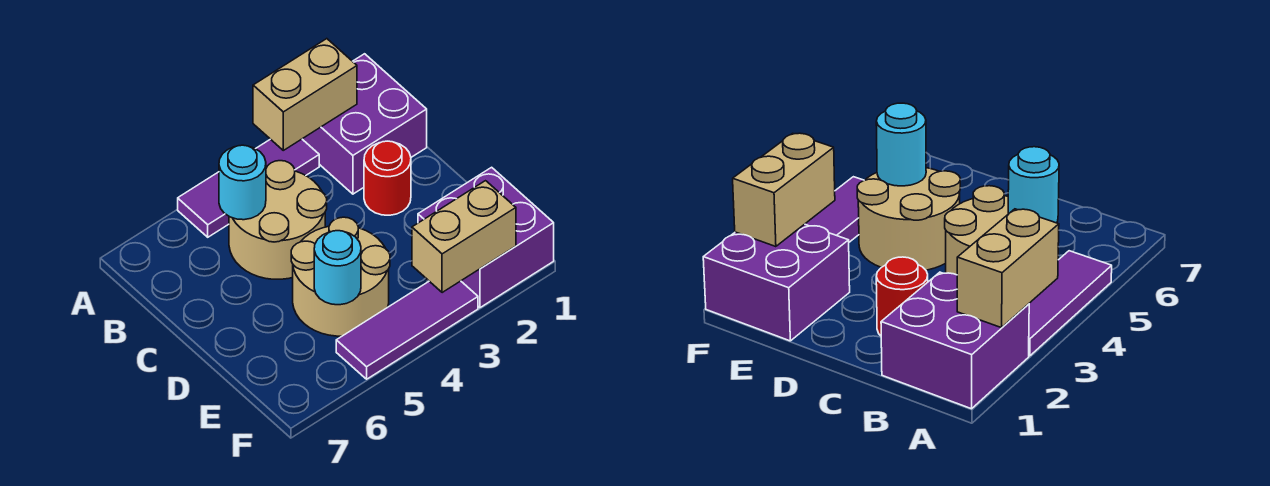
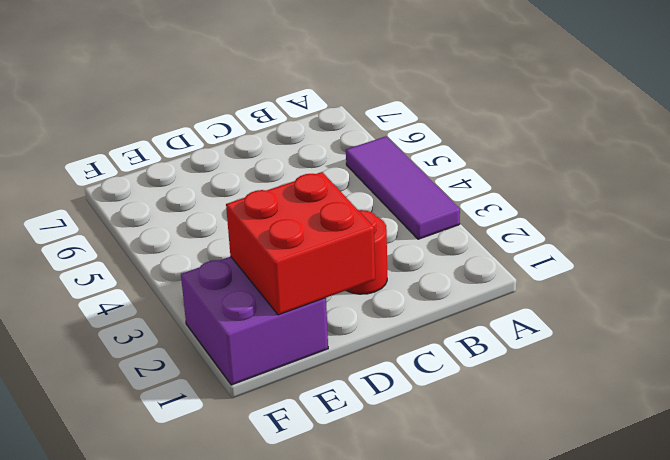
red brick D1:E2 level 2 -> none
none -> purple brick A1:B2 level 1
none -> tan round brick B4:C5 level 1

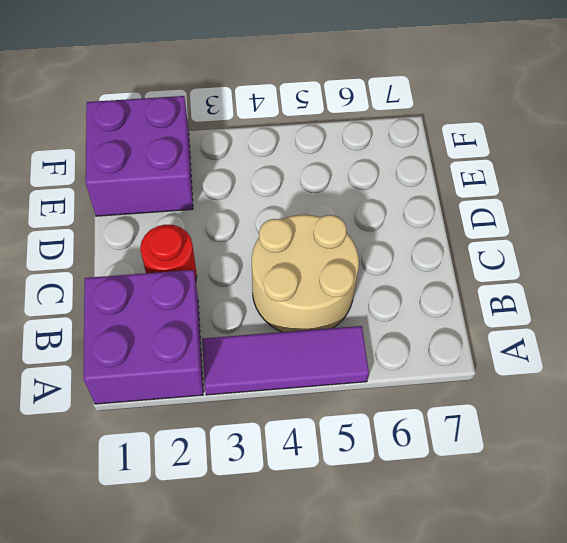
none -> tan round brick D4:E5 level 1
none -> purple tile F3:F5 level 1

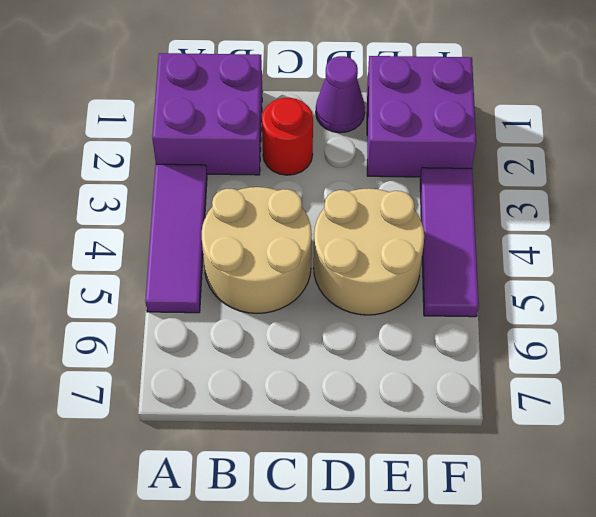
purple cone D1 level 1 -> none
none -> tan brick A2:A3 level 2
none -> cyan round brick B5 level 2

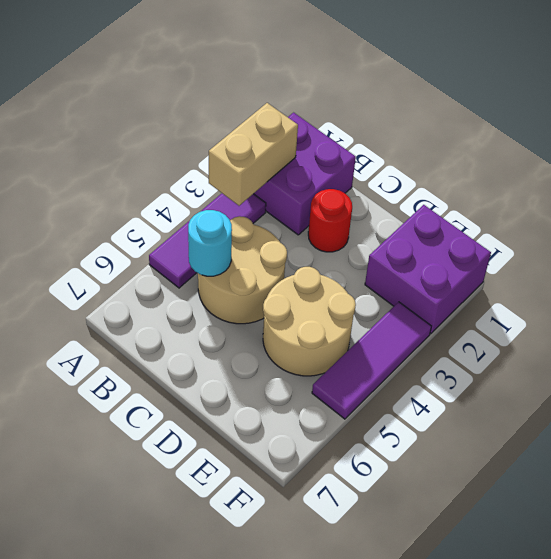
none -> cyan round brick E5 level 2
none -> tan brick F2:F3 level 2

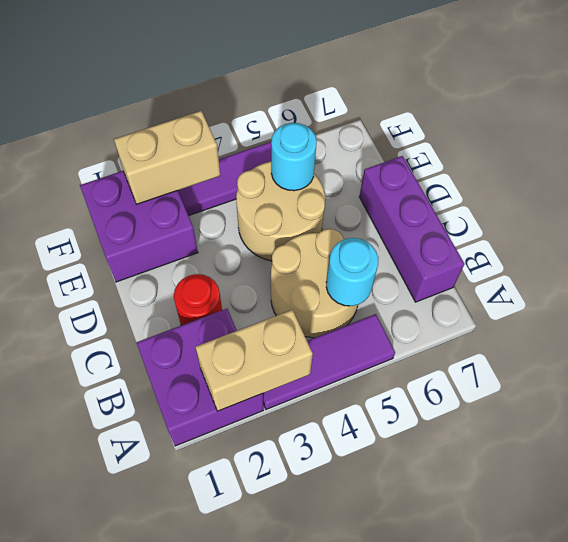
purple brick B7:D7 level 1 -> none

